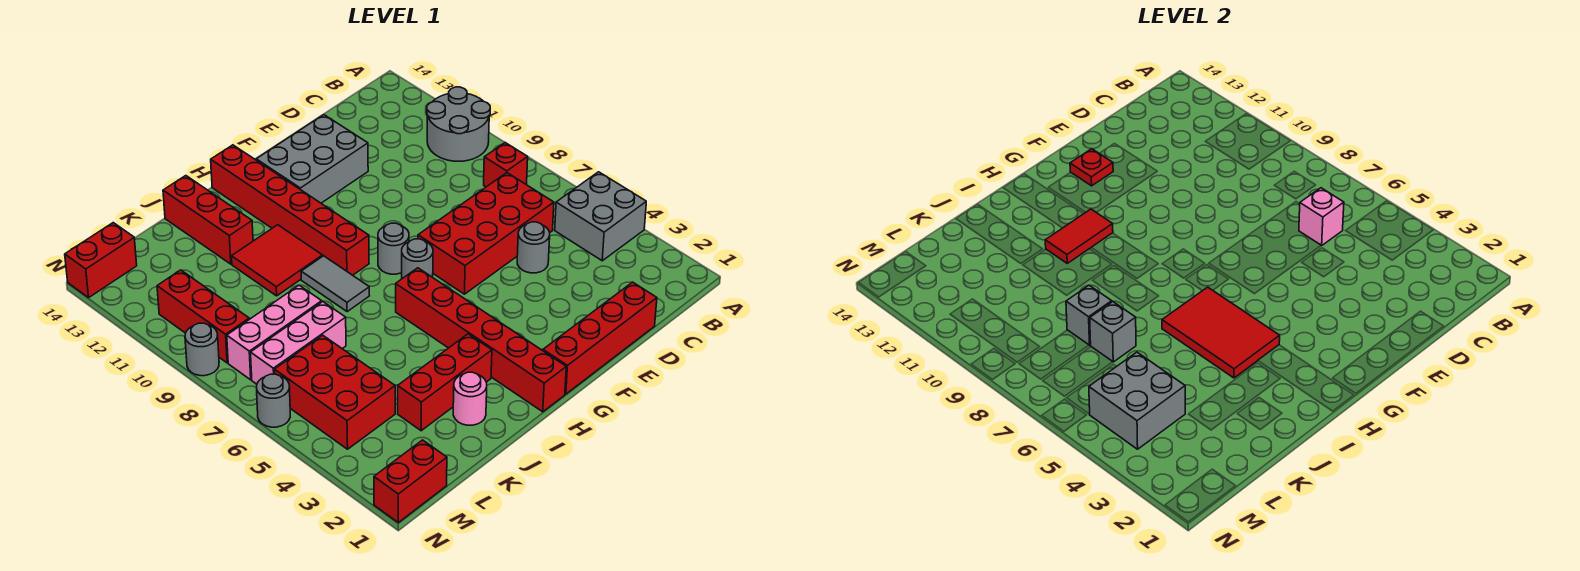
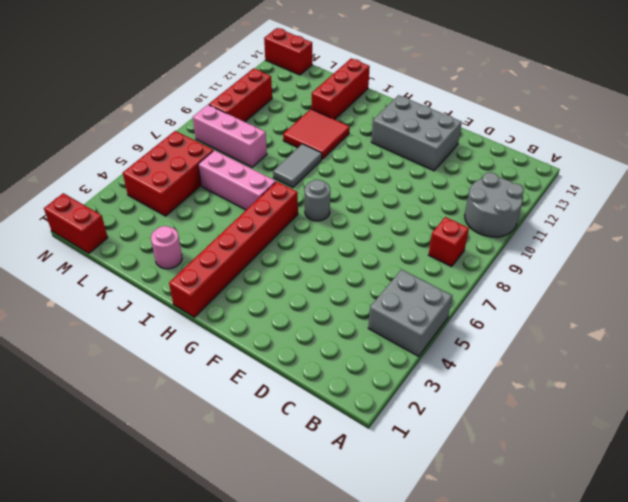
pink brick I6:K6 level 1 -> pink brick K7:M7 level 1
none -> red brick C6:F7 level 1
none -> red brick D1:G1 level 1
none -> grey round brick D5 level 1
none -> grey round brick G8 level 1

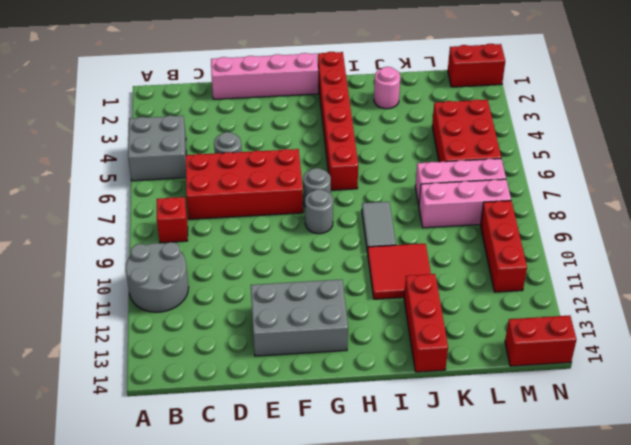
pink brick D1:G1 level 1 -> red brick D1:G1 level 1
none -> red brick H9:H14 level 1
none -> red brick I3:K3 level 1
none -> grey round brick N6 level 1
none -> grey round brick N9 level 1

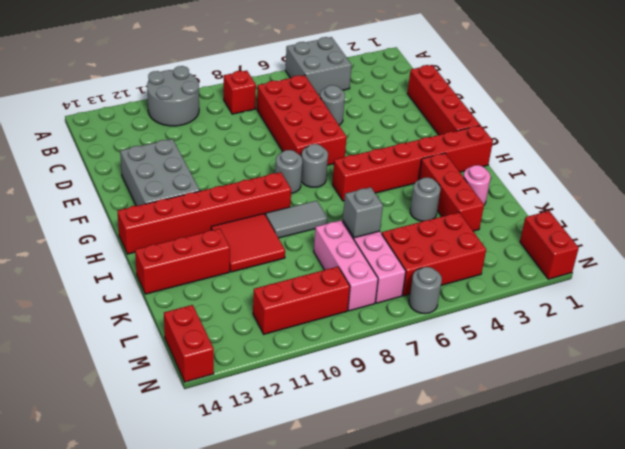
grey round brick J4 level 1 -> grey round brick N9 level 1
none -> pink brick C6 level 2
none -> red plate F13 level 2
none -> red tile H4:I6 level 2
none -> red tile H11:I11 level 2

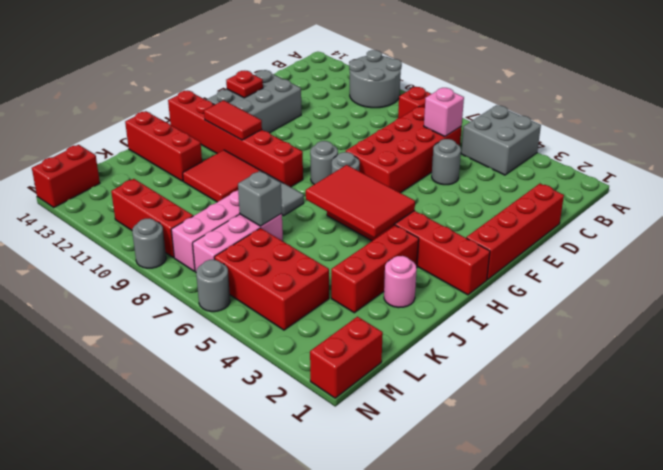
red tile H11:H12 level 2 -> red tile H11:I11 level 2
none -> grey brick K8 level 2
none -> grey brick L4:M5 level 2

